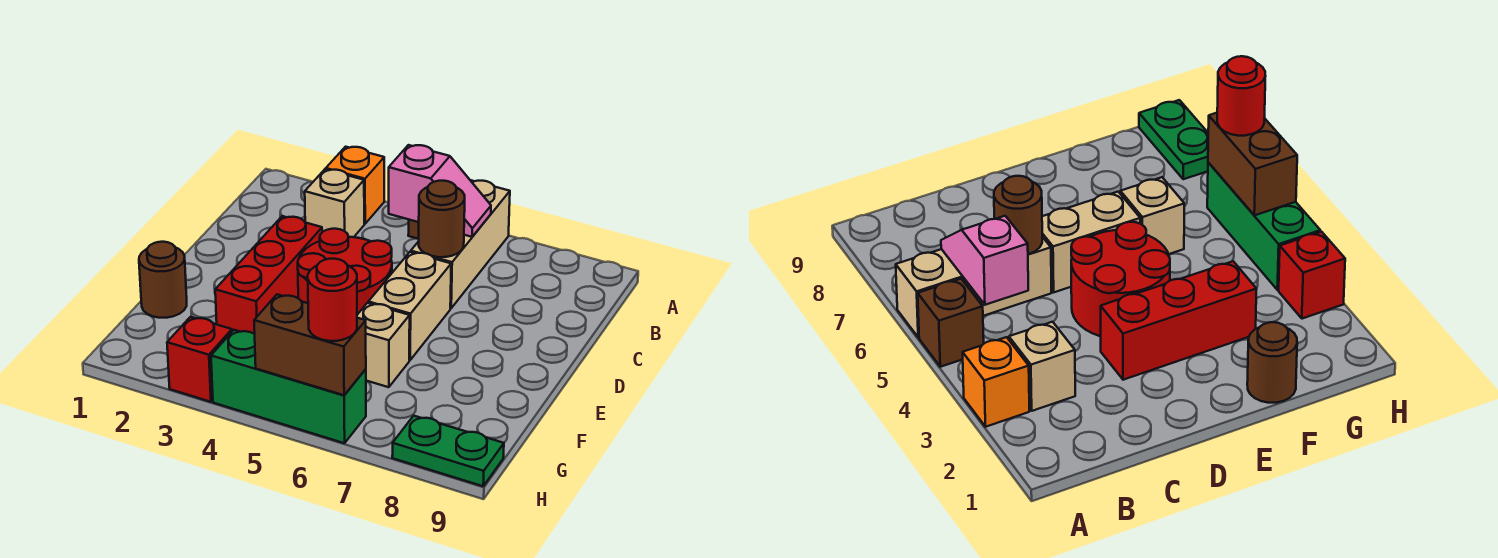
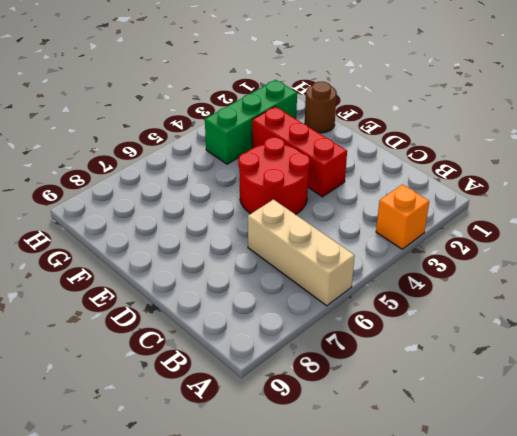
green brick G2:G4 level 1 -> green brick H4:H6 level 1
none -> brown brick A5 level 1
none -> tan brick B3 level 1
none -> tan brick D6:E6 level 1

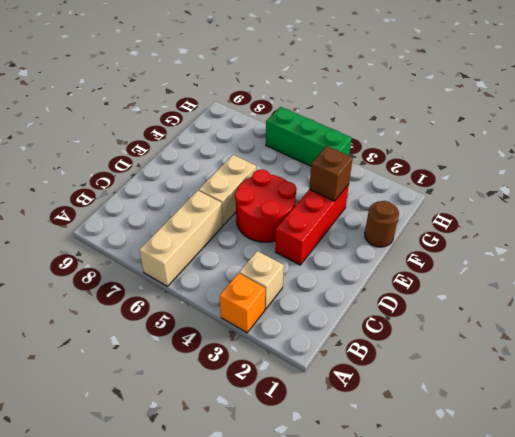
brown brick F3 level 2 -> brown brick A5 level 1
none -> tan brick F6 level 1
none -> red brick H3 level 1
none -> green plate H8:H9 level 1

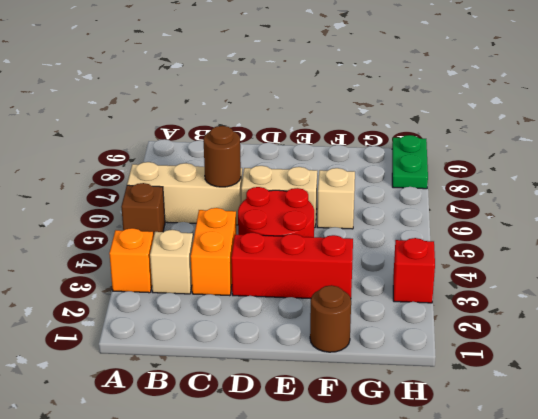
orange brick C3:C4 level 1 -> none
none -> green brick H4:H6 level 1
none -> pink slope B5:B6 level 2 top 5
none -> brown brick H5:H6 level 2

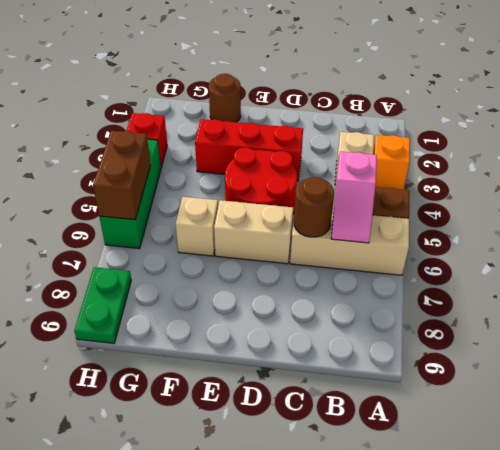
none -> red round brick H6 level 3

